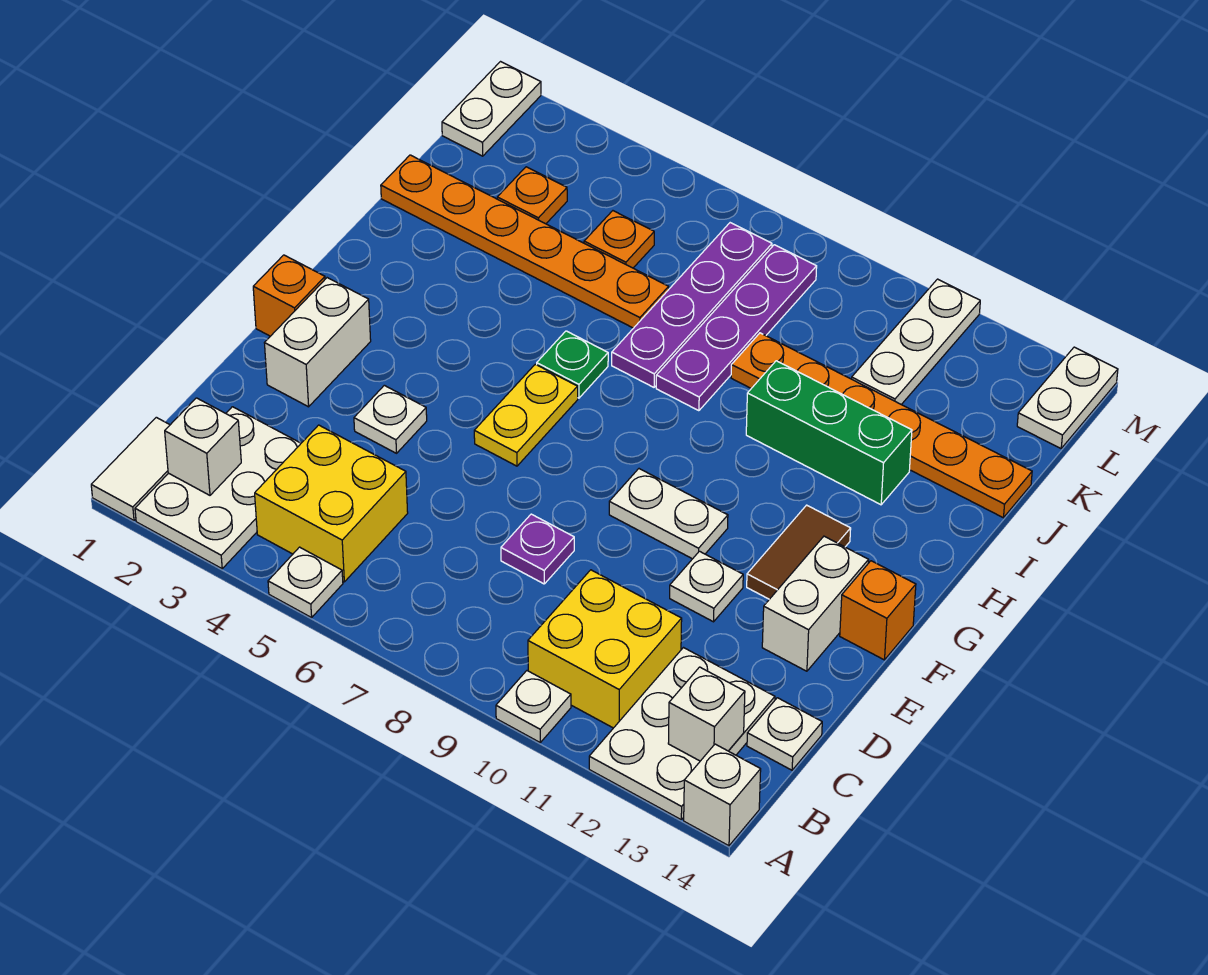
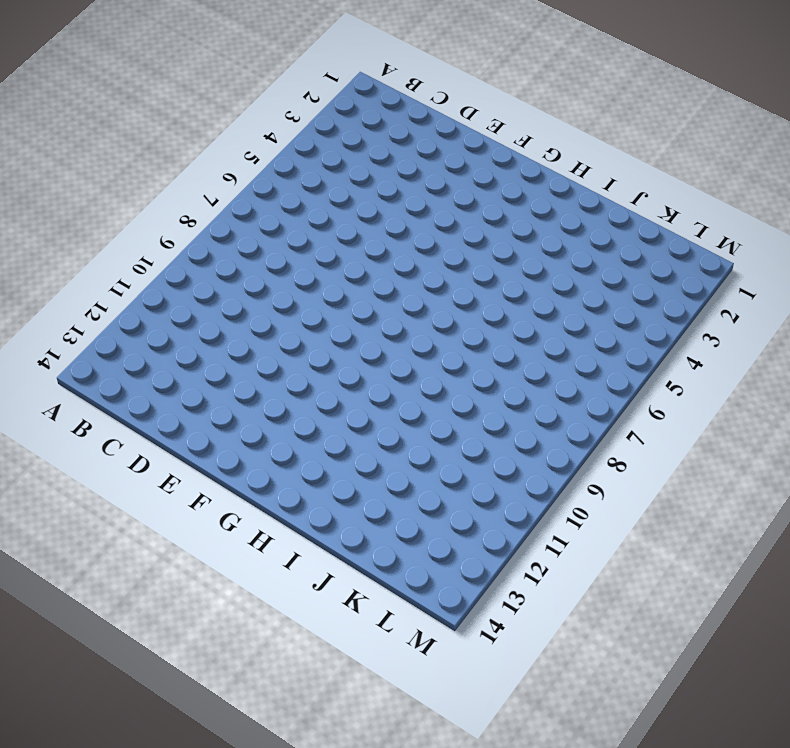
none -> white tile A1:B1 level 1
none -> white plate A2:C3 level 1
none -> white plate A5 level 1
none -> white plate A10 level 1

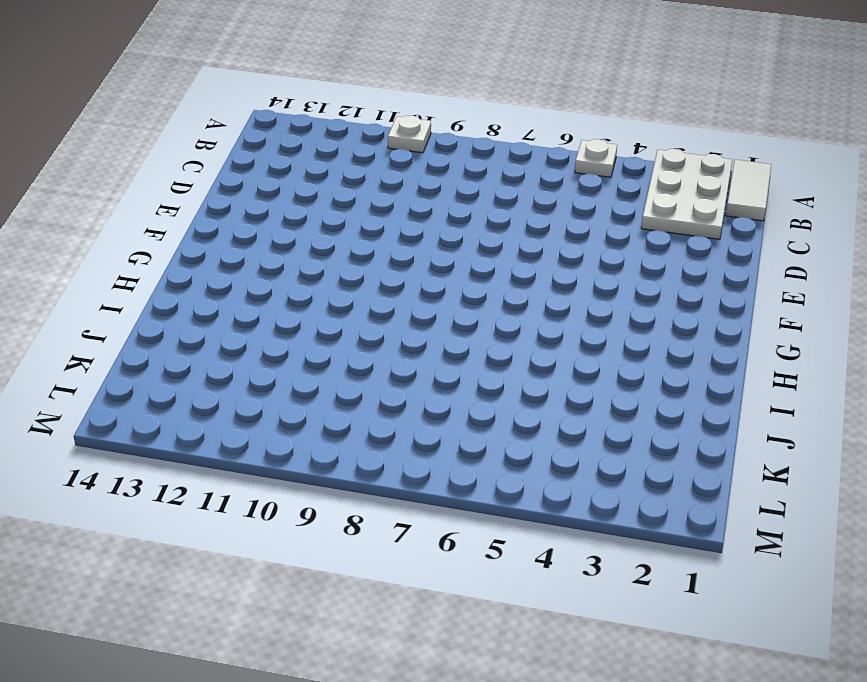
none -> white plate A12:C13 level 1
none -> white brick A14 level 1
none -> yellow brick B4:C5 level 1
none -> yellow brick B10:C11 level 1

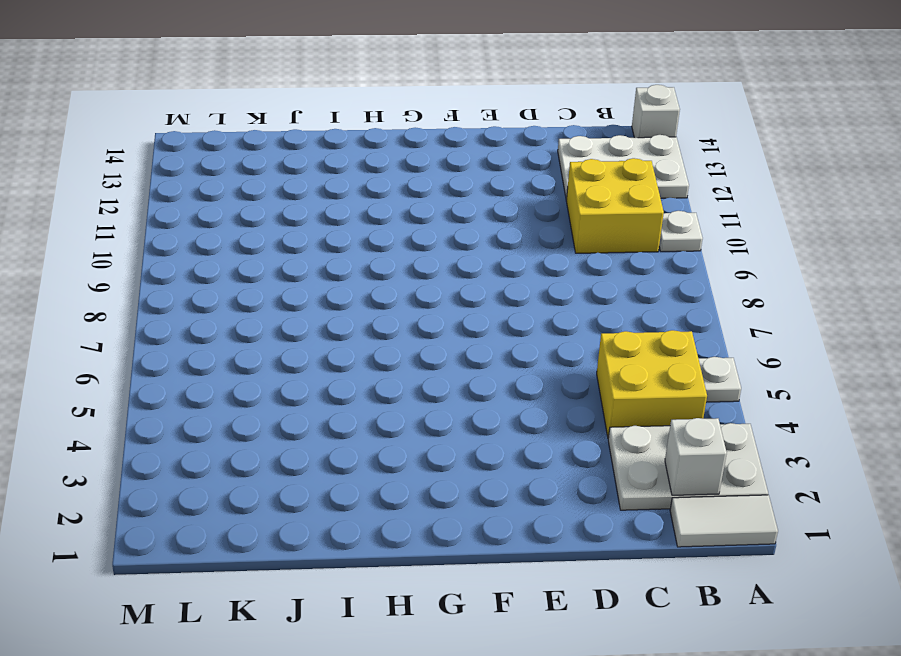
none -> white plate C14 level 1
none -> purple plate D8 level 1
none -> white brick E2:F2 level 1
none -> white plate E4 level 1

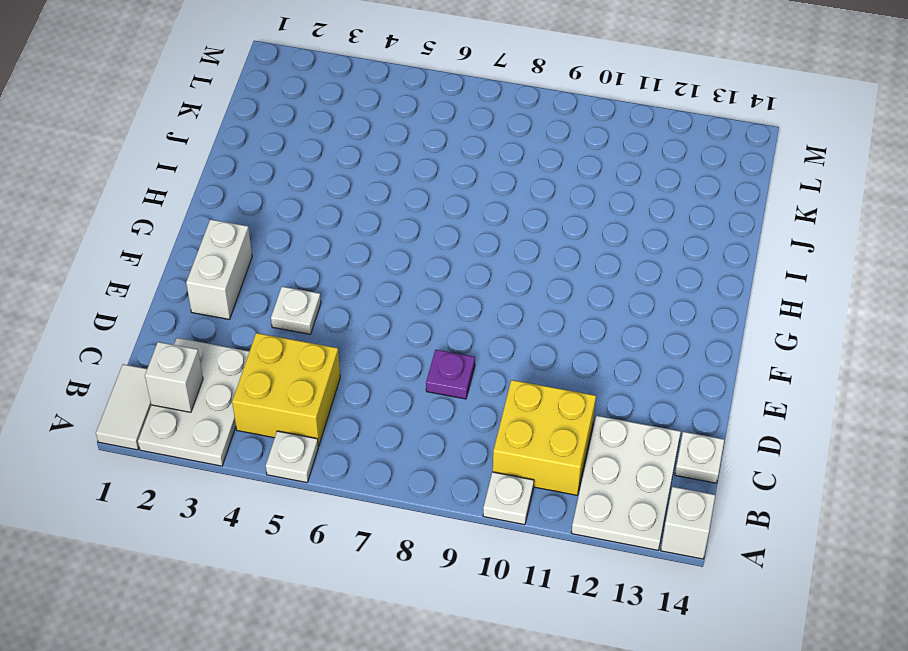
none -> white plate E11 level 1
none -> white brick E13:F13 level 1
none -> orange brick F1 level 1
none -> yellow plate F6:G6 level 1

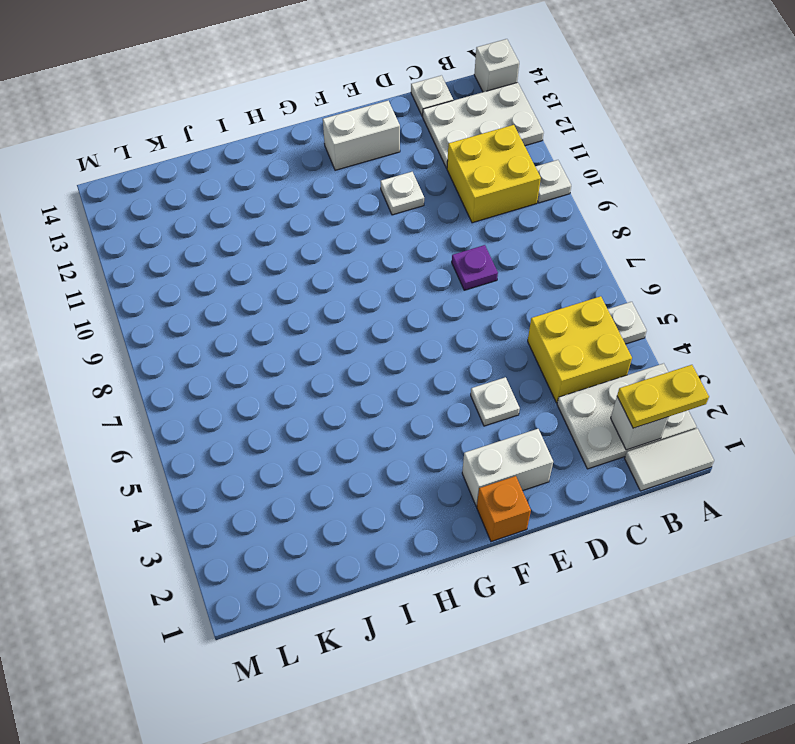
yellow plate A2:B2 level 3 -> yellow plate F6:G6 level 1
none -> white plate F9:F10 level 1
none -> brown tile F12:G12 level 1
none -> orange brick F14 level 1
none -> green plate H6 level 1

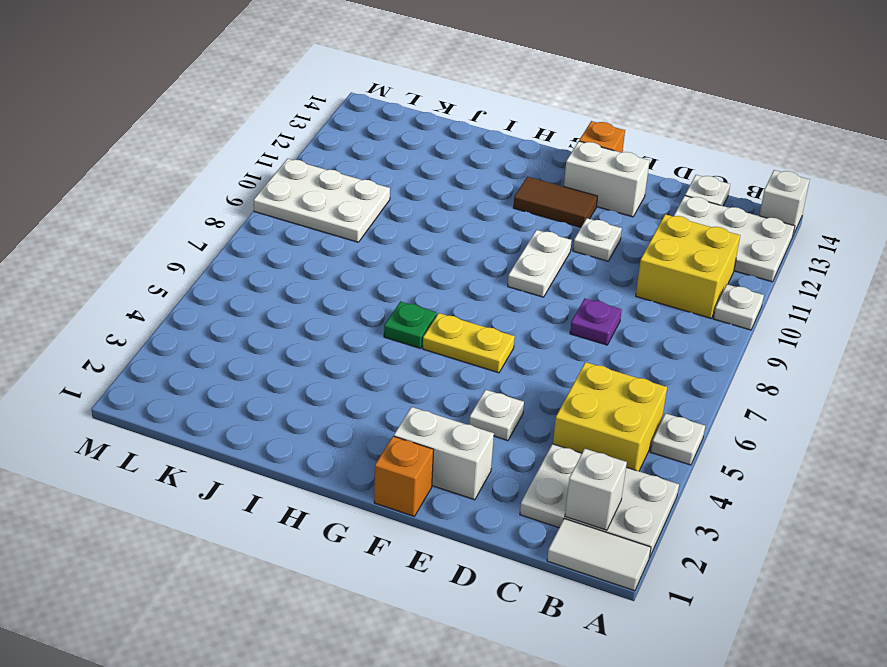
white plate K9:M10 level 1 -> none
none -> purple plate I7:L7 level 1
none -> purple plate I8:L8 level 1
none -> green brick I10:I12 level 1
none -> orange plate J1:J6 level 1

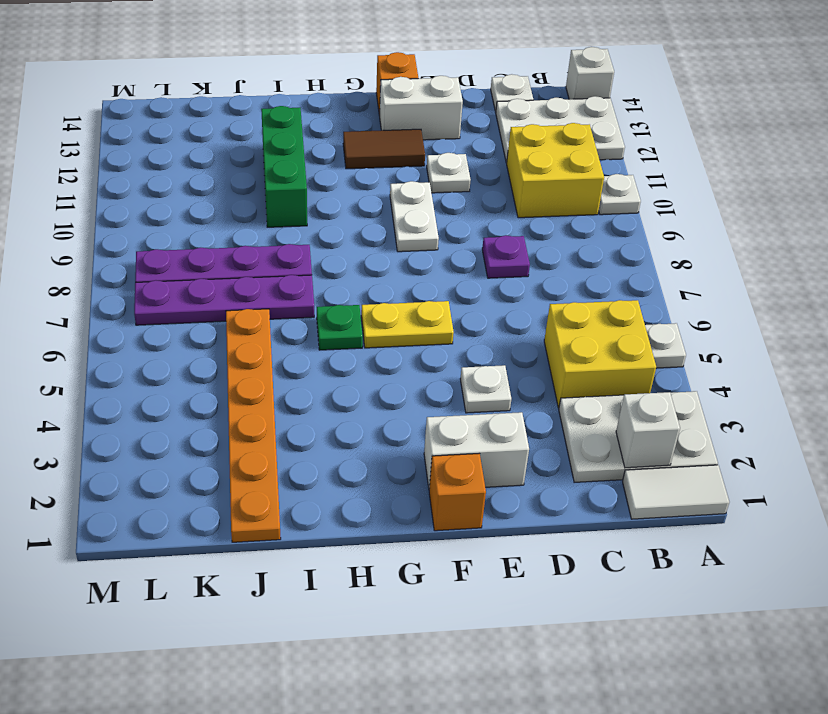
none -> orange plate J9:J14 level 1
none -> orange plate K3 level 1
none -> orange plate K5 level 1
none -> white plate K11:M11 level 1

